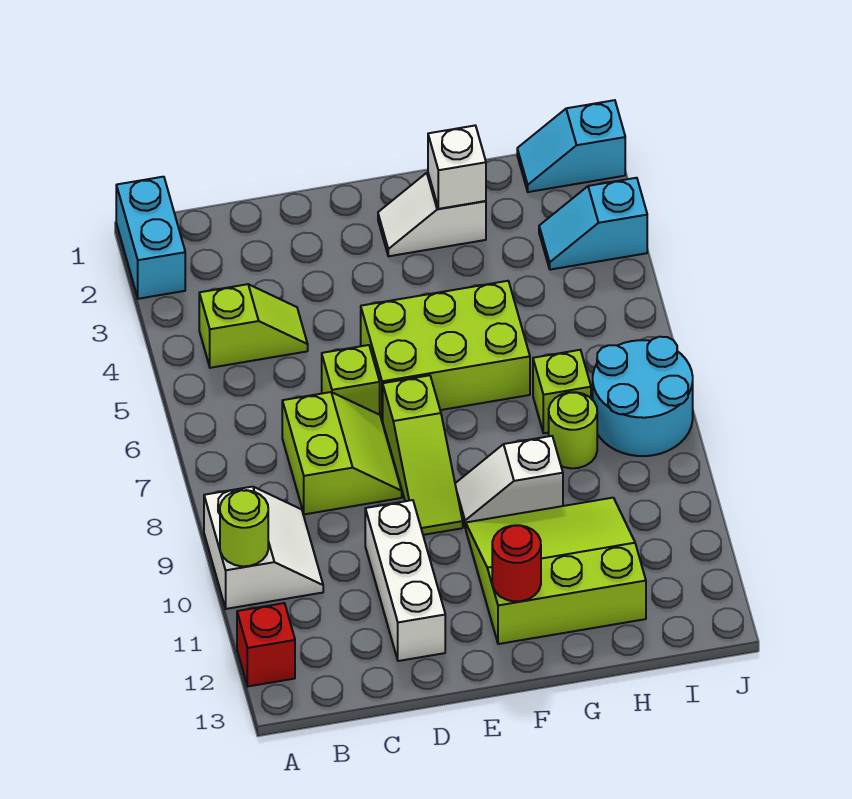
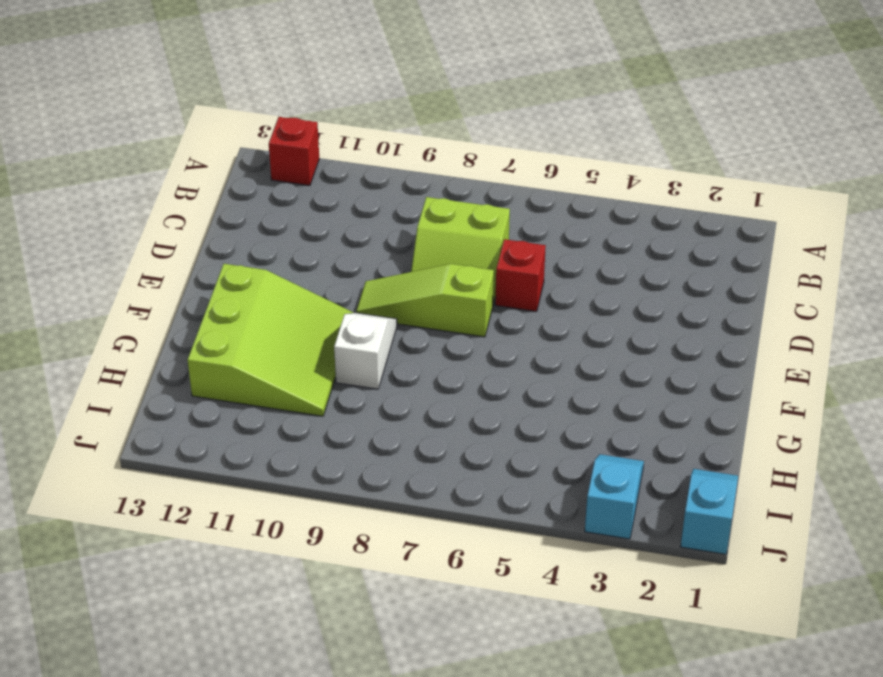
red brick D6 level 1 -> lime brick D6 level 1
none -> cyan brick A1:A2 level 1
none -> white slope A9:B10 level 1 top A
none -> lime slope B4:C4 level 1 top B

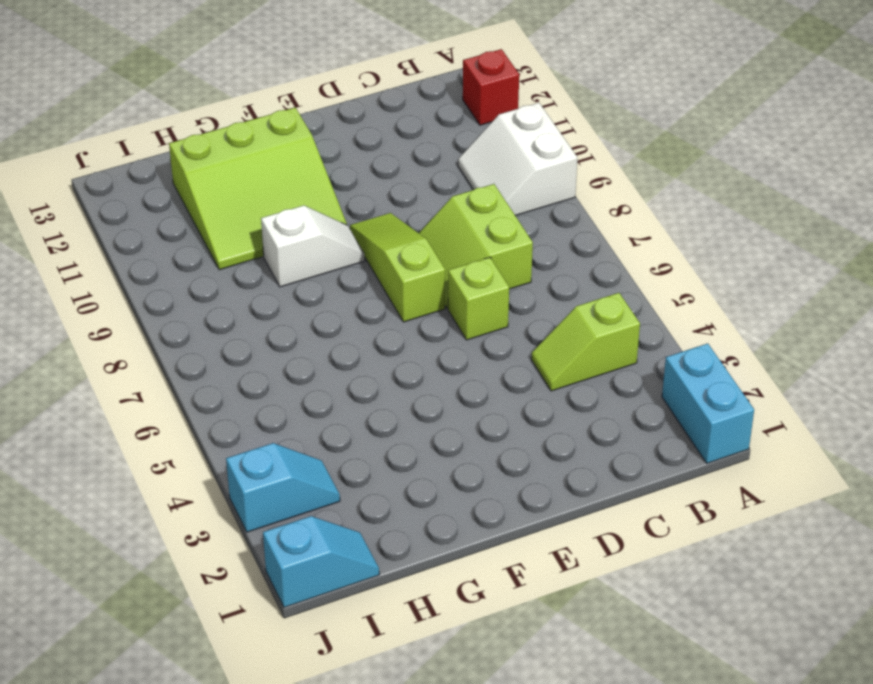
none -> white brick D10:D12 level 1
none -> lime brick E5:G6 level 1
none -> white slope F2:G2 level 1 top G

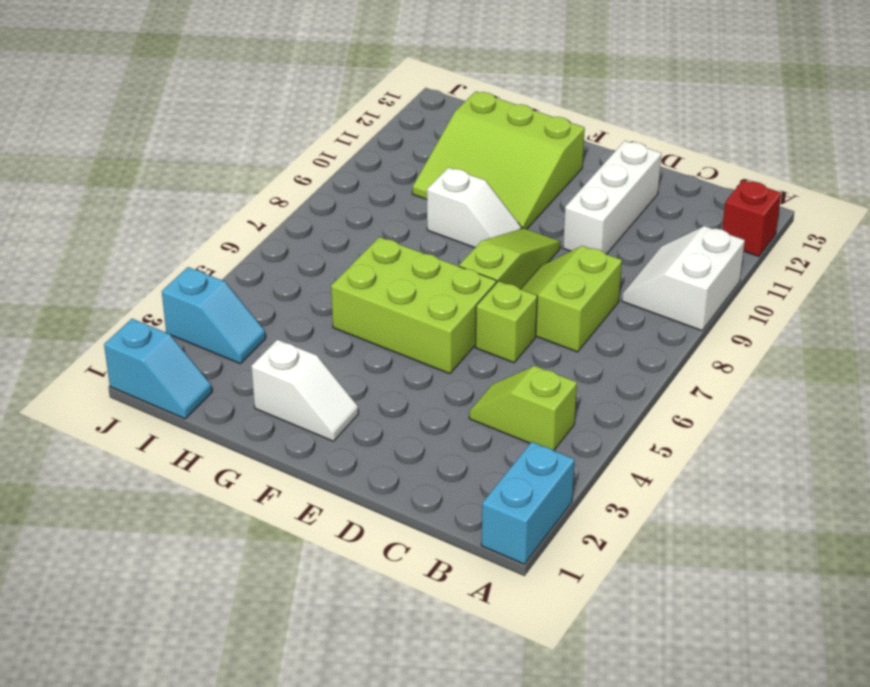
none -> lime brick H7 level 1
none -> lime round brick H8 level 1
none -> cyan round brick I7:J8 level 1

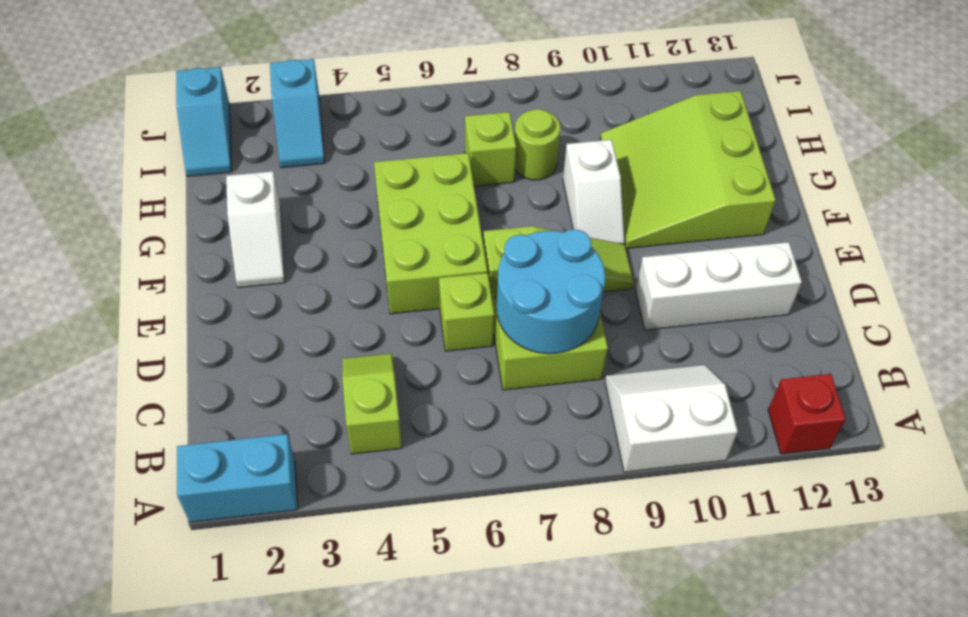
cyan round brick C7:D8 level 2 -> cyan round brick I7:J8 level 1
none -> lime round brick A10 level 2
none -> red round brick F12 level 2
none -> white brick G2 level 2

